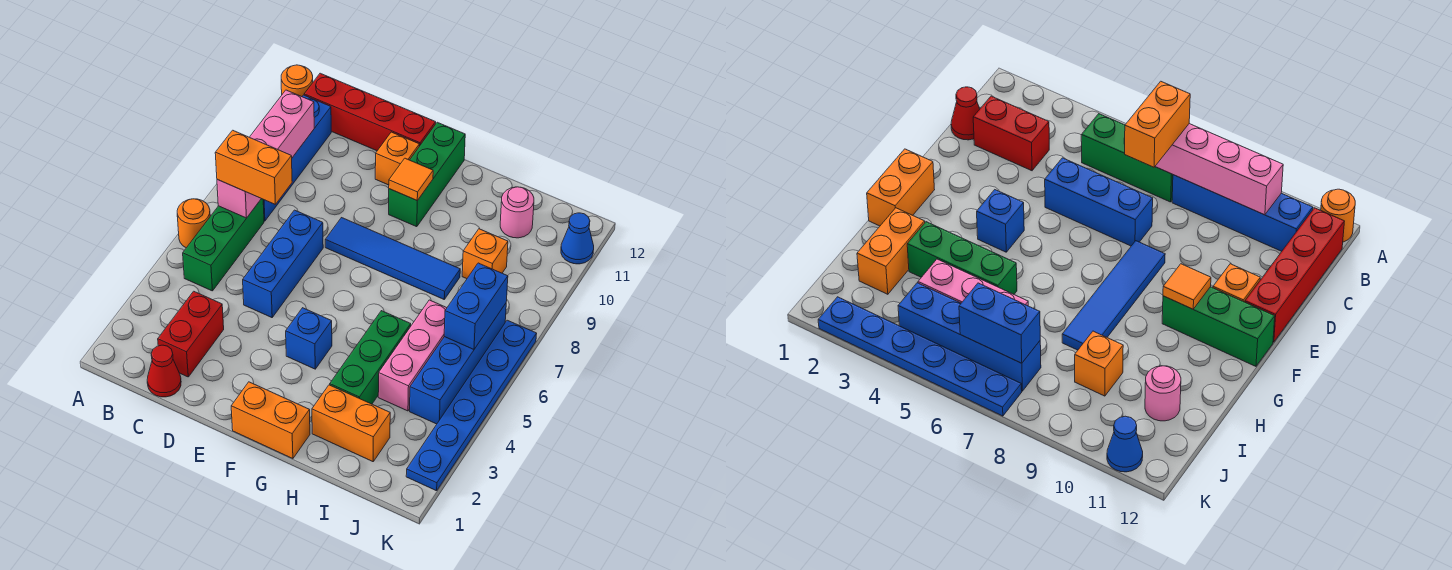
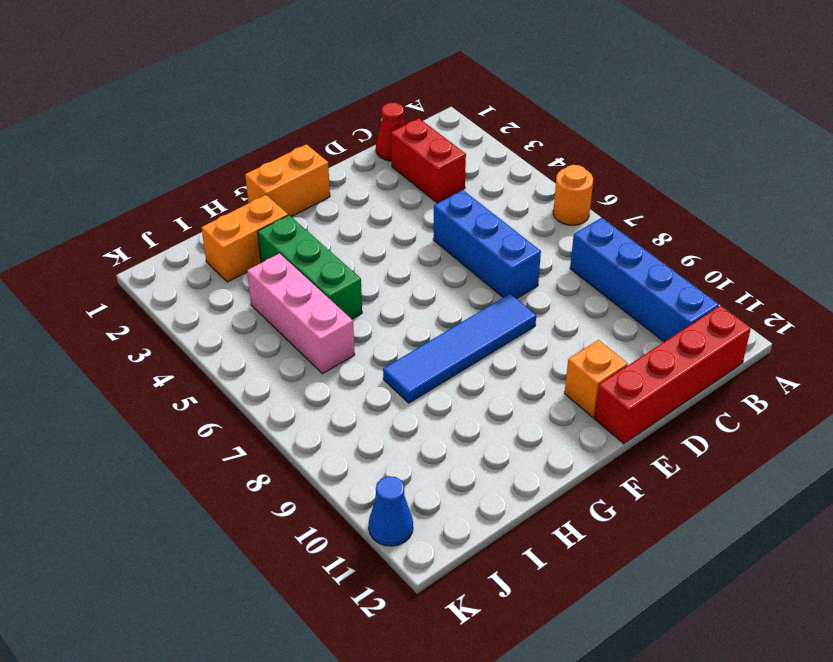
none -> orange round brick A12 level 1
none -> green brick B5:B7 level 1
none -> blue brick F4 level 1

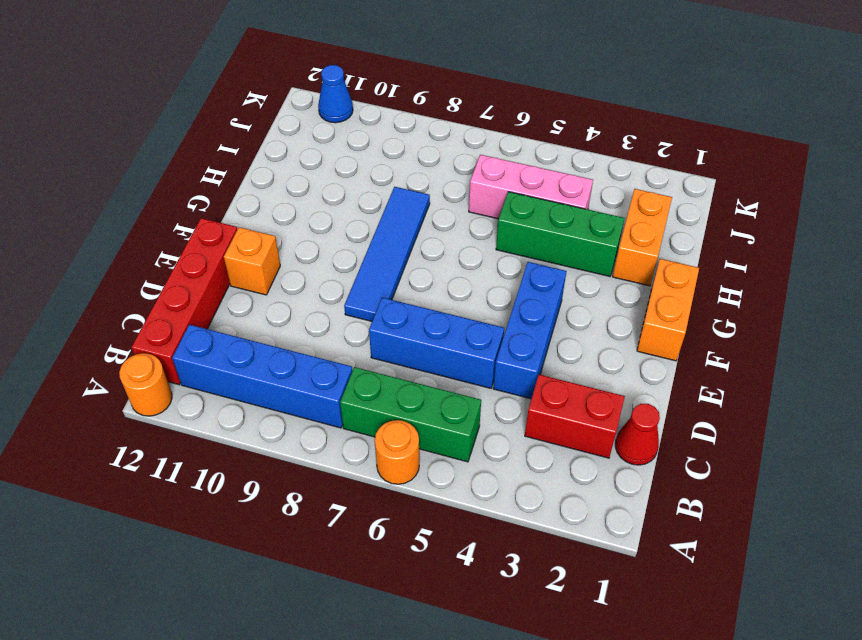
blue brick D4:F4 level 1 -> blue brick F4 level 1
none -> green brick F10:F12 level 1
none -> orange brick I9 level 1
none -> pink round brick I11 level 1

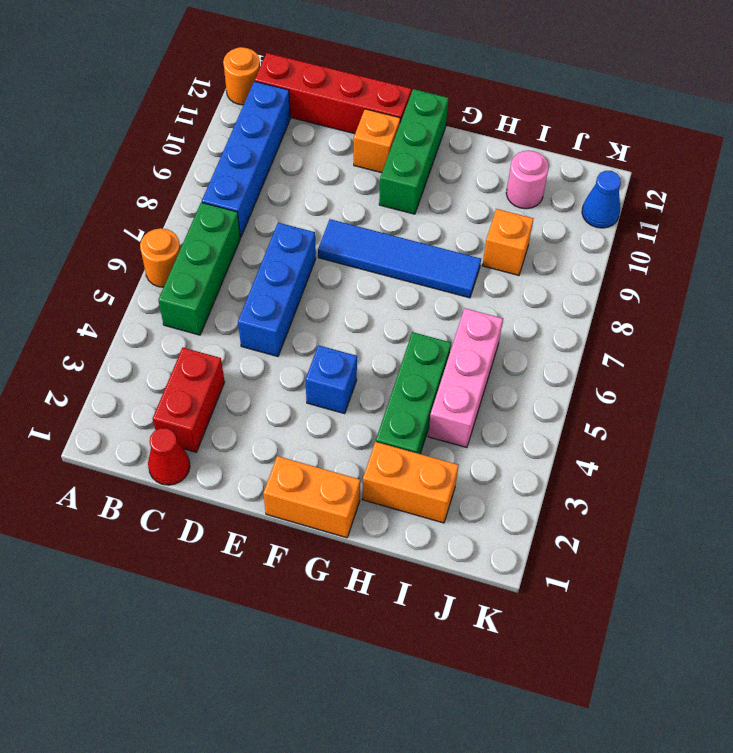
none -> blue brick J4:J7 level 1
none -> blue plate K2:K7 level 1
none -> pink brick B7:B10 level 2

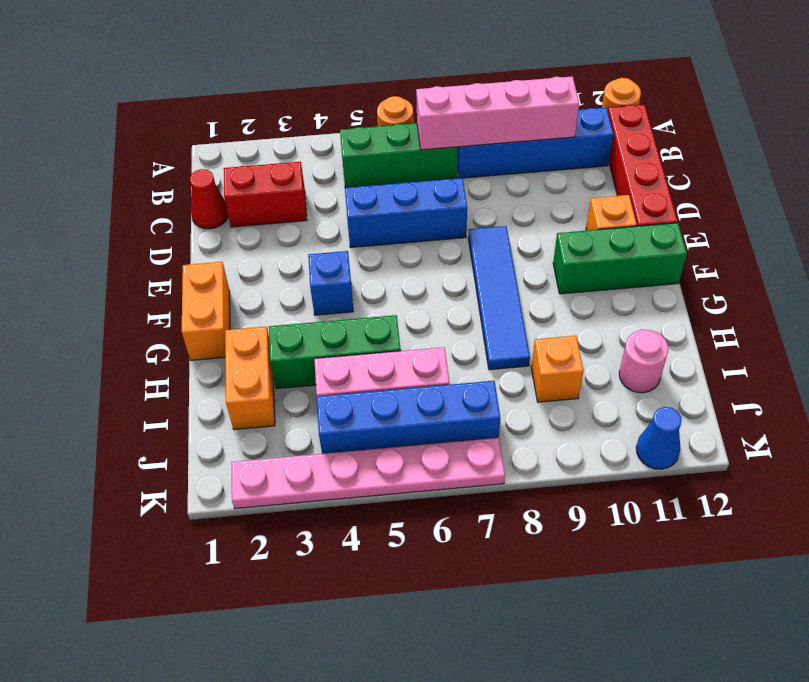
pink plate K2:K7 level 1 -> blue plate K2:K7 level 1
none -> orange tile F10 level 2
none -> blue brick J6:J7 level 2
none -> orange brick B7:C7 level 3

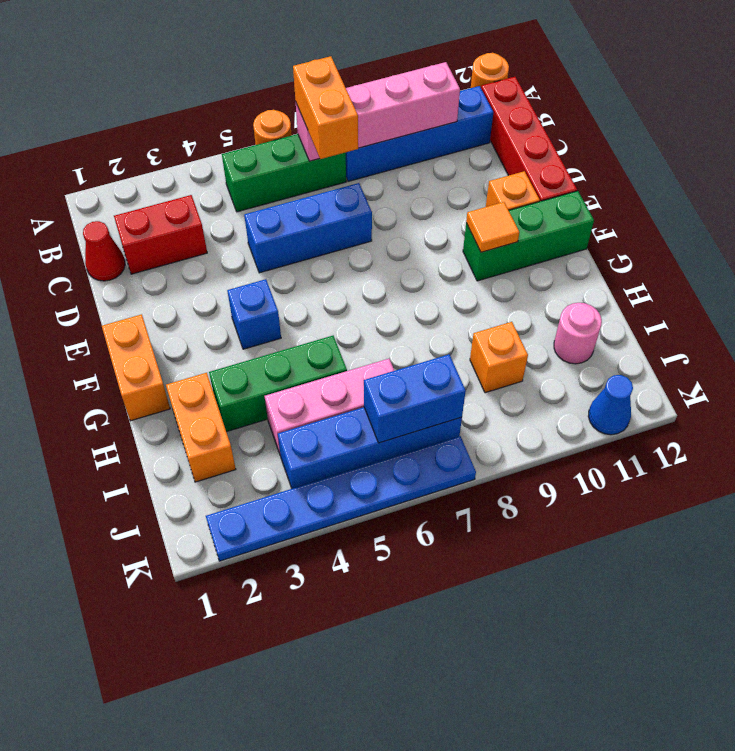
none -> blue tile E8:H8 level 1

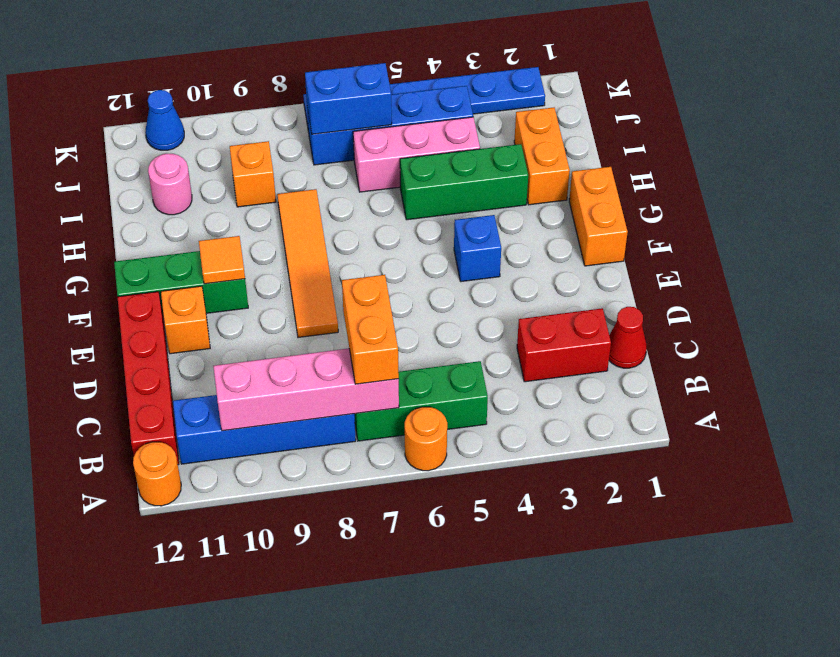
orange tile E8:H8 level 1 -> blue tile E8:H8 level 1
none -> blue brick D5:D7 level 1

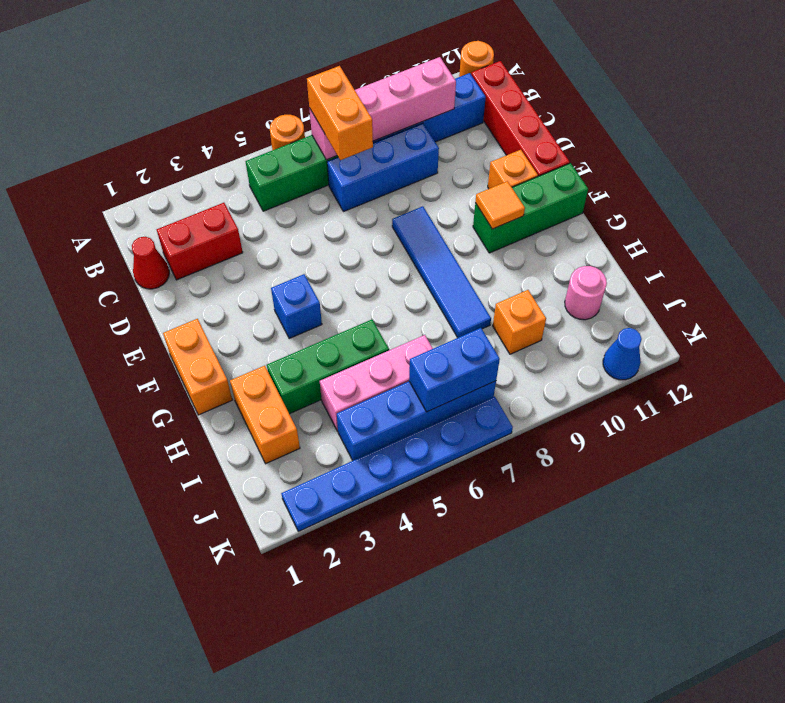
blue brick C7:C9 level 1 -> blue brick D5:D7 level 1

